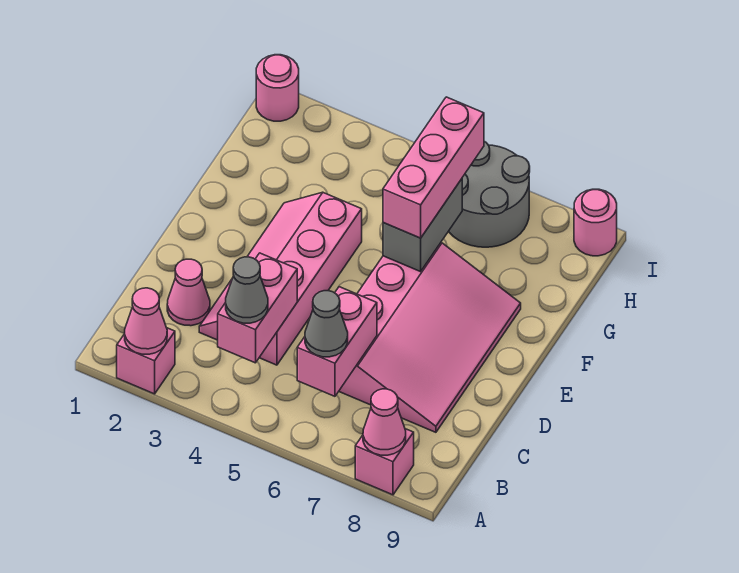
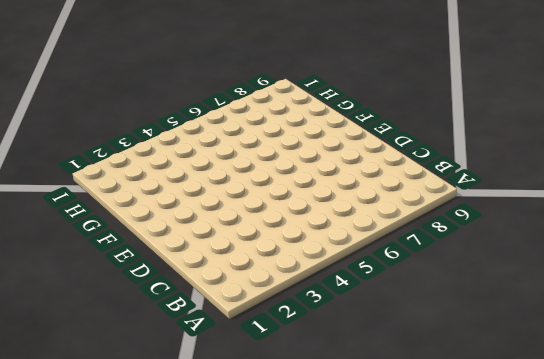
none -> pink brick A2 level 1
none -> pink brick A8 level 1
none -> pink cone C2 level 1

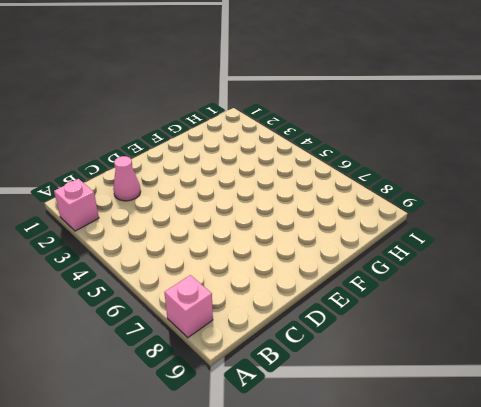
none -> pink slope C3:F4 level 1 top 4
none -> pink slope C6:F8 level 1 top 6
none -> grey round brick H6:I7 level 1

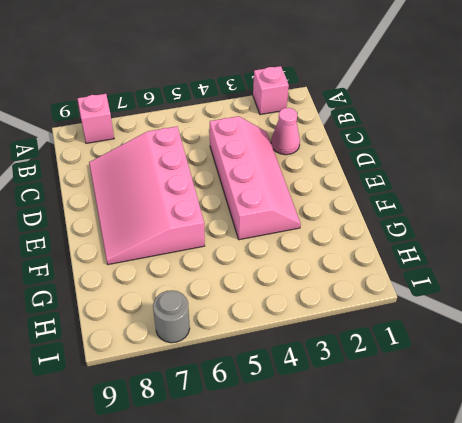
grey round brick I7 level 1 -> grey round brick H6:I7 level 1
none -> pink round brick I1 level 1
none -> pink round brick I9 level 1
none -> pink cone A2 level 2

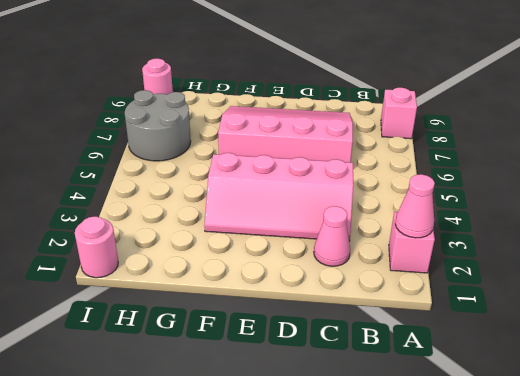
none -> pink cone A8 level 2
none -> pink brick B4:C4 level 2
none -> pink brick B6:C6 level 2

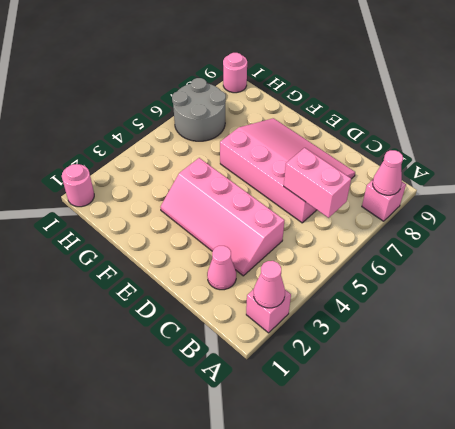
none -> pink brick B4:C4 level 2
none -> grey brick F6:G6 level 2
none -> grey cone B4 level 3

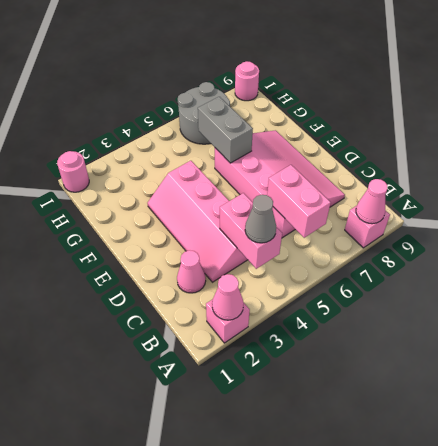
none -> grey cone B6 level 3
none -> pink brick F6:H6 level 3

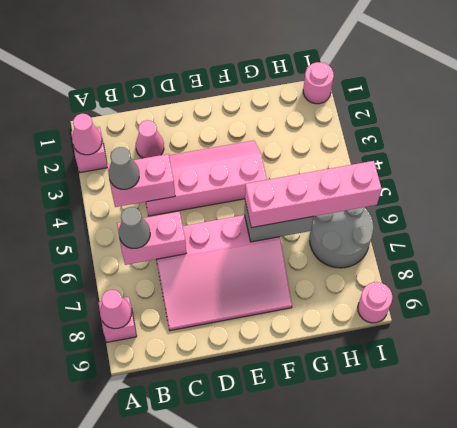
pink brick F6:I6 level 3 -> pink brick F6:H6 level 3

